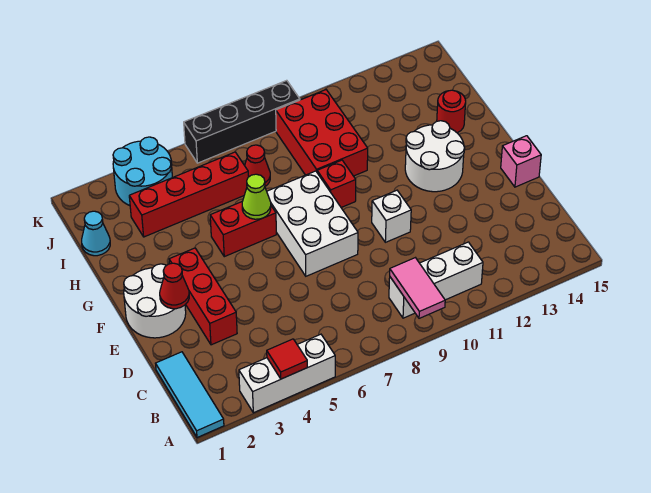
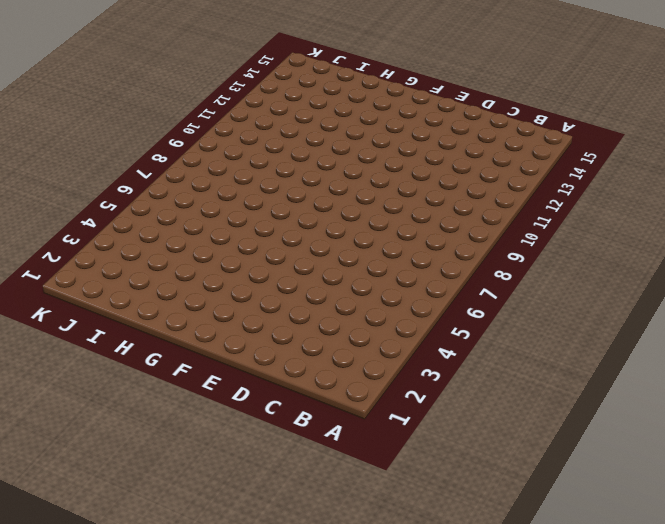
none -> cyan tile A1:C1 level 1
none -> white brick A3:A5 level 1
none -> white brick B9:B11 level 1

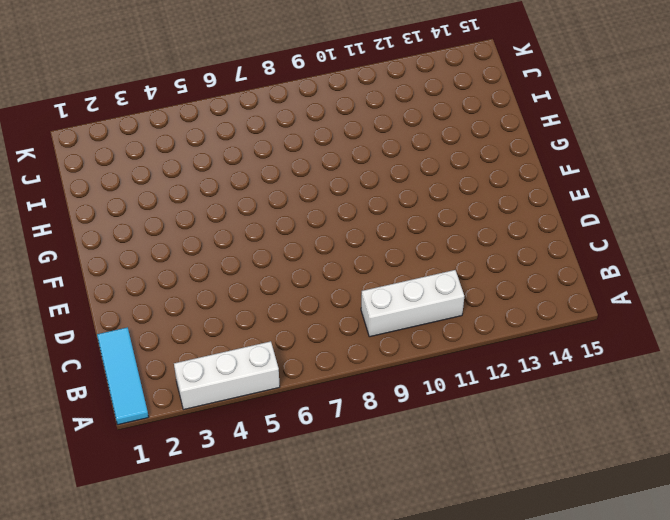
none -> red brick D3:F3 level 1
none -> white round brick E1:F2 level 1
none -> white brick E7:G8 level 1

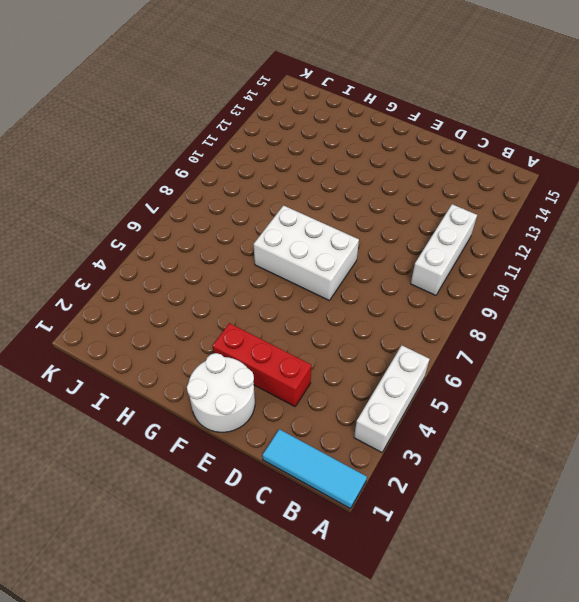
none -> white brick E10 level 1
none -> pink brick E15 level 1
none -> white round brick F12:G13 level 1

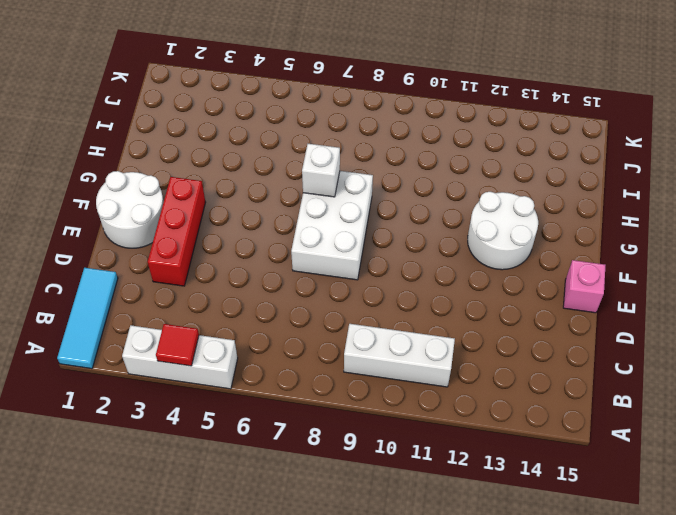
white brick G7 level 2 -> white brick E10 level 1
none -> red brick G5:G6 level 1
none -> red brick G9 level 1
none -> red brick H9:J10 level 1

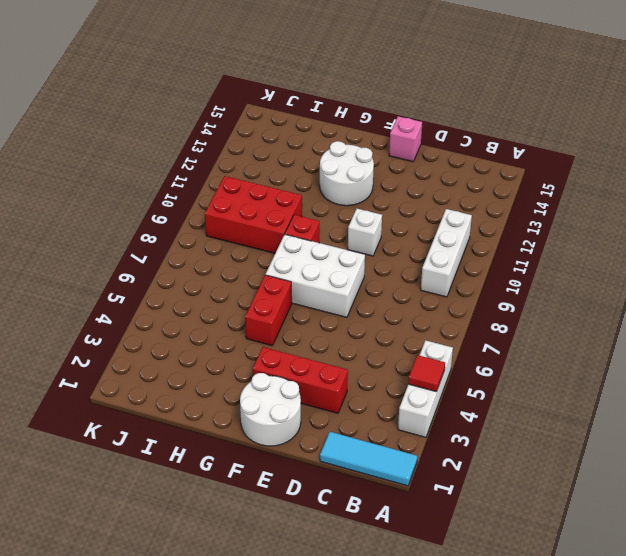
none -> red round brick H14 level 1
none -> cyan cone I1 level 1
none -> red brick I3:I6 level 1

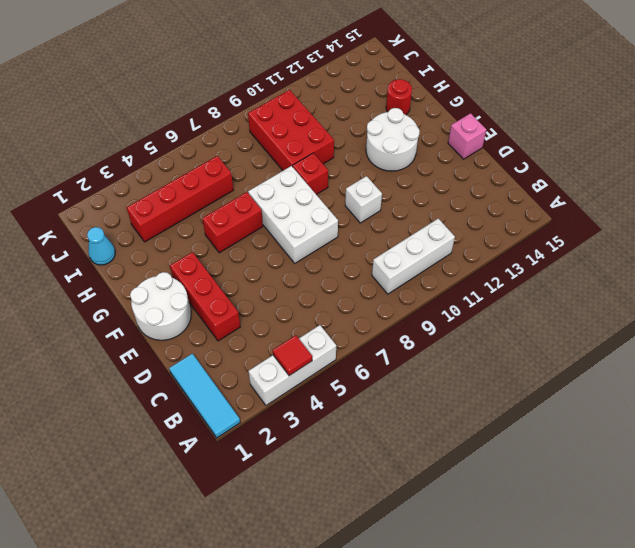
none -> red cone I7 level 1
none -> cyan round brick J3:K4 level 1
none -> black brick K6:K9 level 1

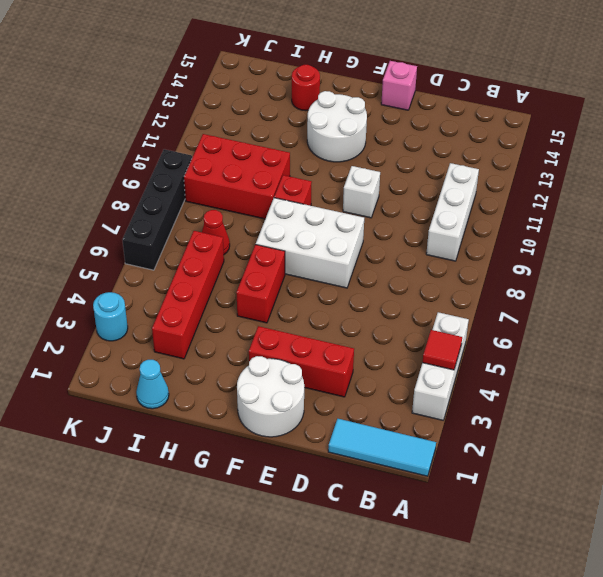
cyan round brick K3 level 1 -> cyan round brick J3:K4 level 1
none -> pink tile A9:B9 level 2
none -> red cone E2 level 2
none -> lime cone G6 level 2

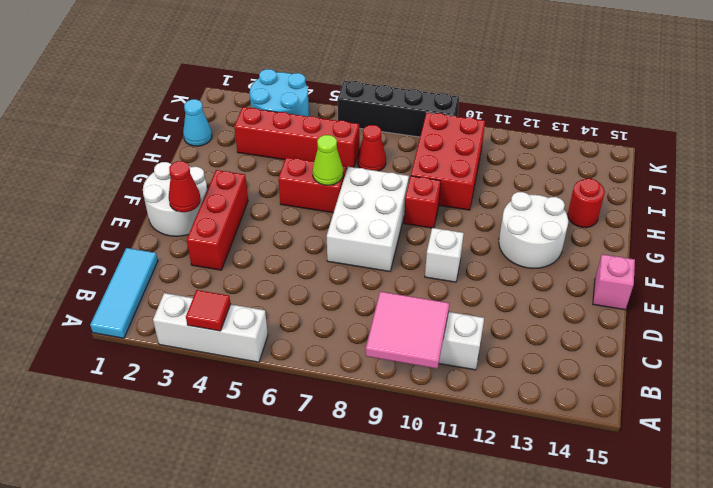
pink tile A9:B10 level 2 -> pink tile A9:B9 level 2

